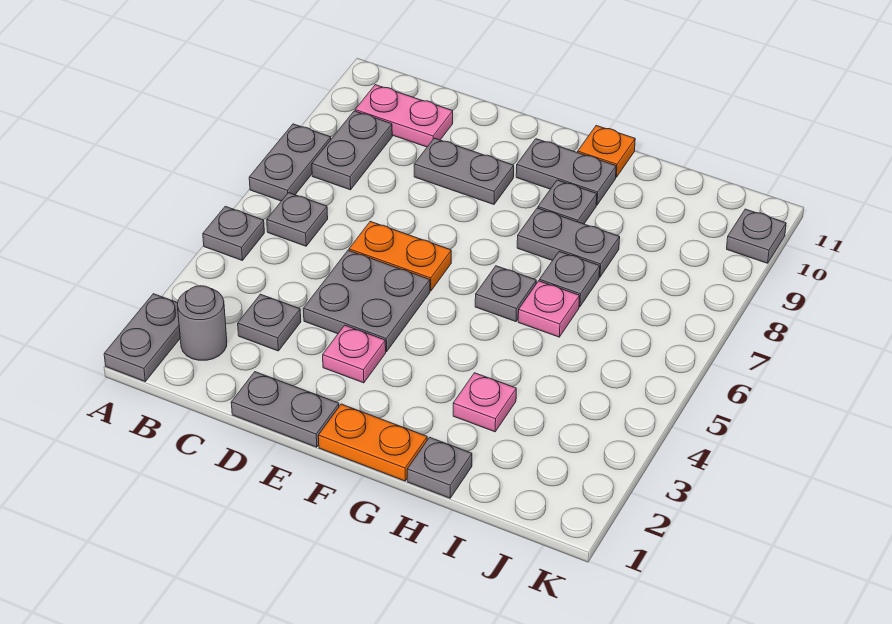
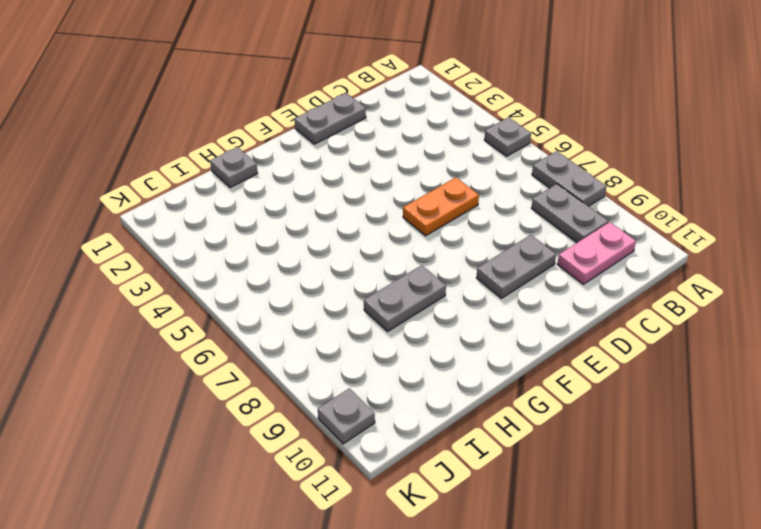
none -> grey plate A1:A2 level 1
none -> grey round brick B2 level 1
none -> grey plate B6 level 1

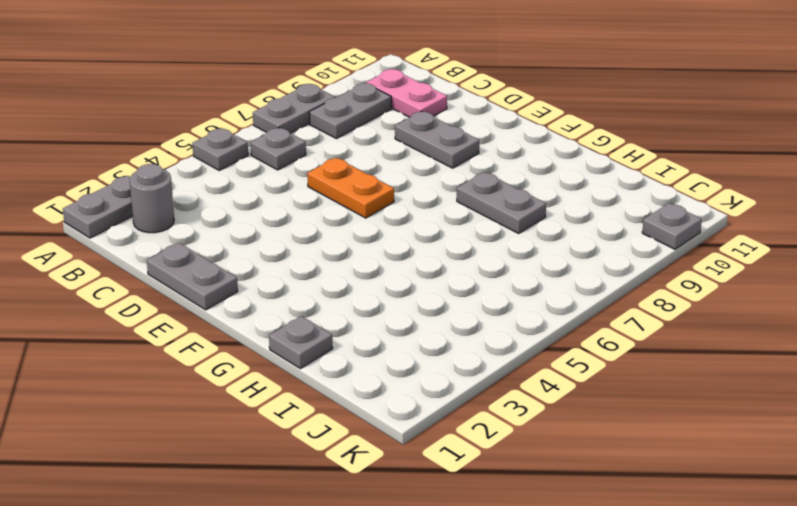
none -> grey plate C3 level 1
none -> grey plate D4:E5 level 1
none -> pink plate E3 level 1

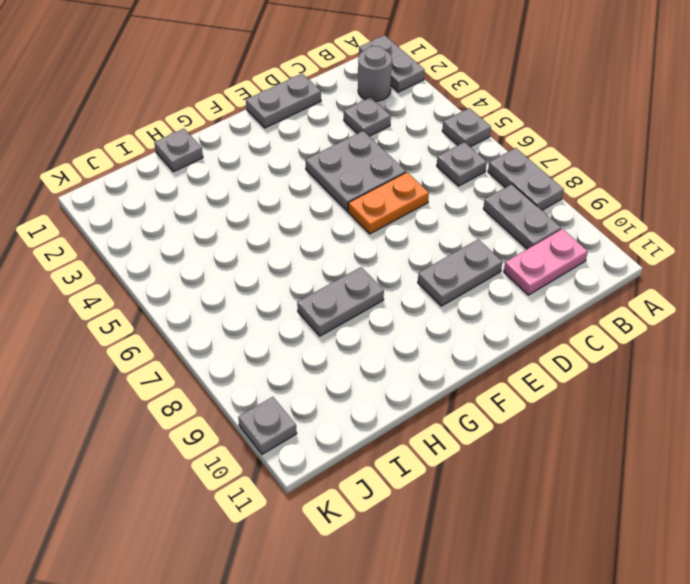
none -> pink plate E3 level 1
none -> orange plate F1:G1 level 1
none -> grey plate F10:G10 level 1

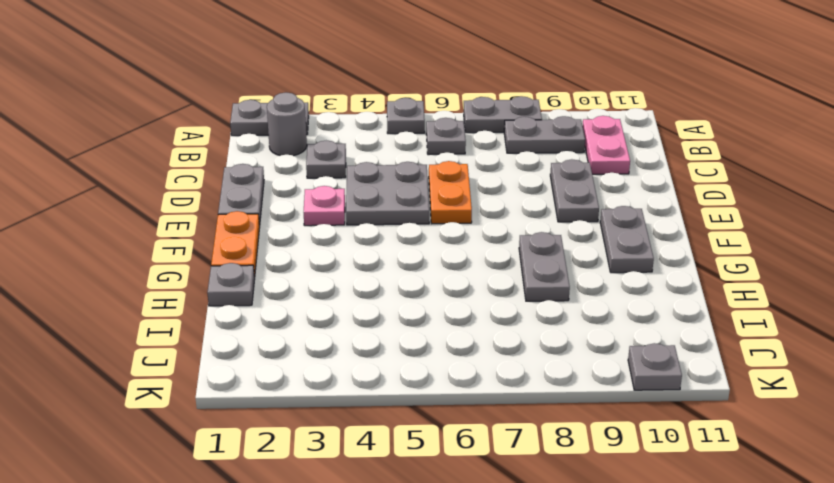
none -> grey plate G6 level 1
none -> grey plate G9 level 1
none -> orange plate G11 level 1

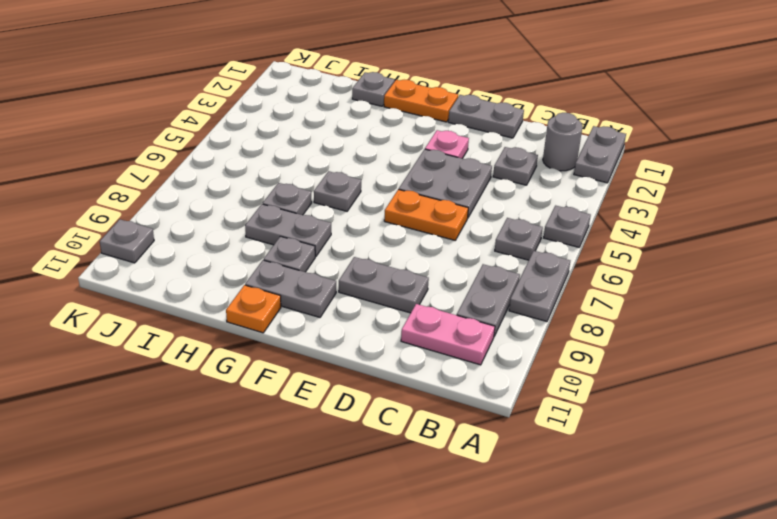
none -> pink plate H3 level 1
none -> pink plate H6 level 1

